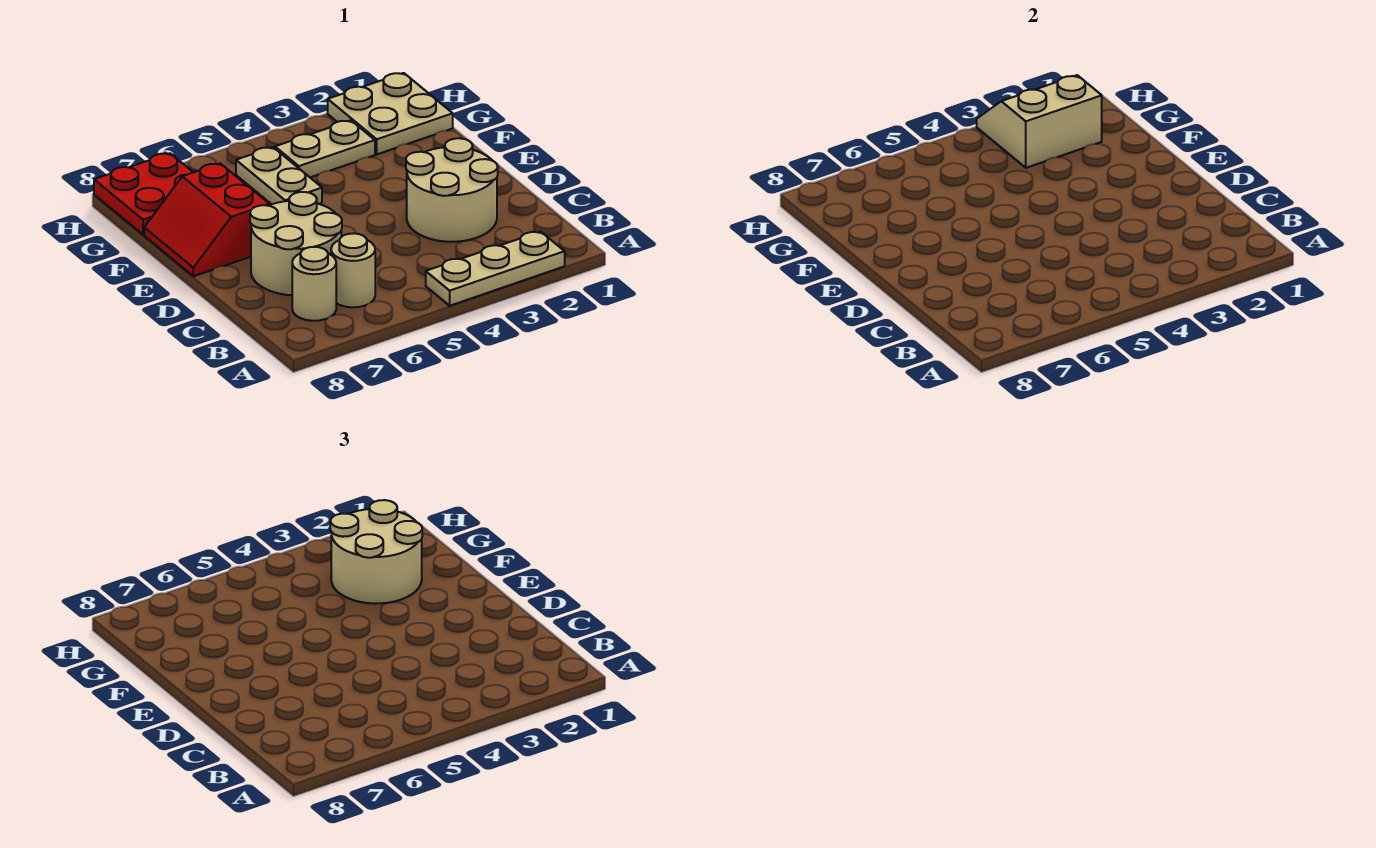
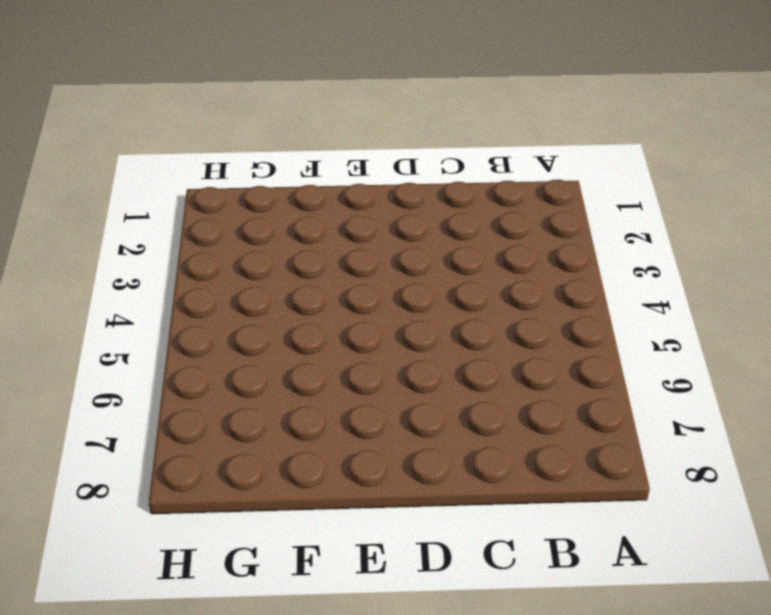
none -> tan plate A2:A4 level 1
none -> tan round brick B6 level 1
none -> tan round brick B7 level 1

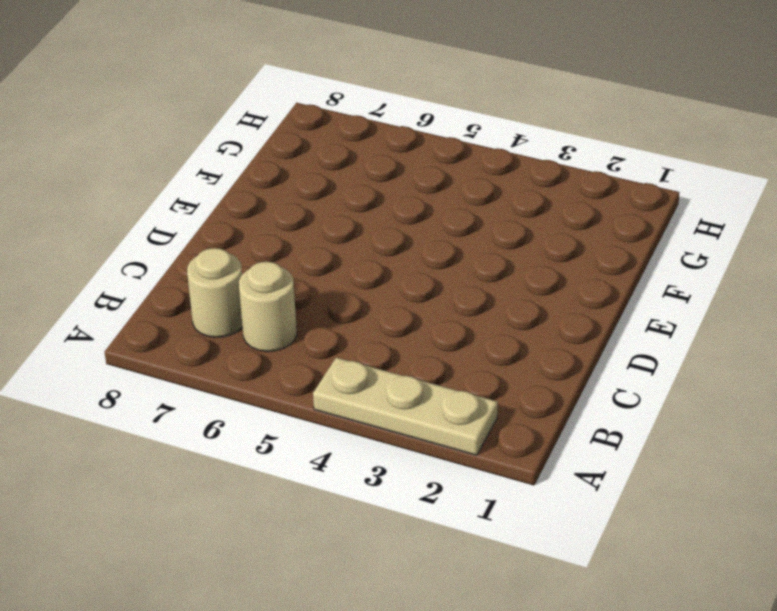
none -> tan round brick C2:D3 level 1
none -> tan round brick C6:D7 level 1
none -> red slope E7:F8 level 1 top 7

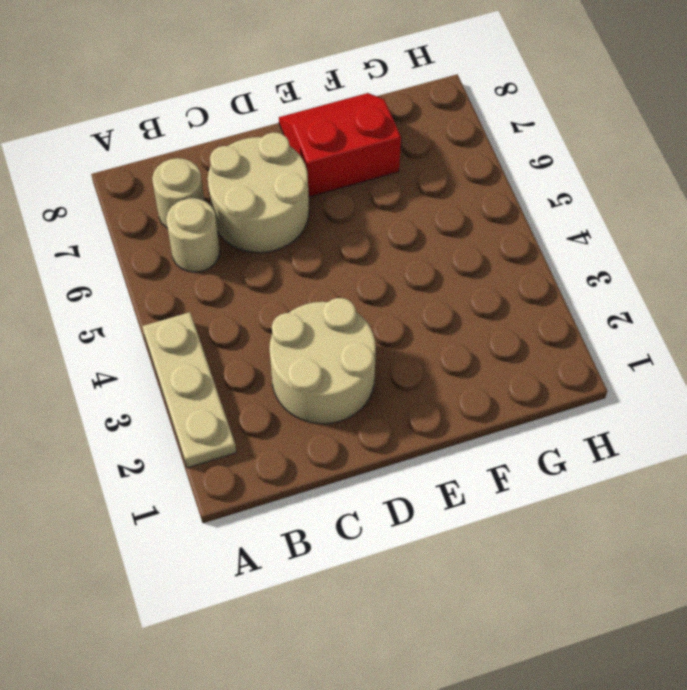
none -> tan plate F5:G5 level 1
none -> tan plate G1:H2 level 1
none -> tan plate G3:G4 level 1

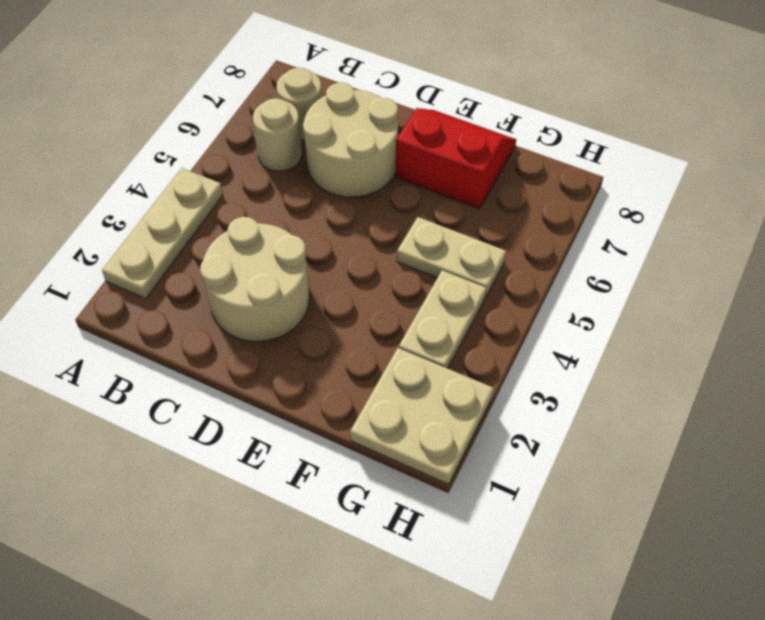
none -> red plate G7:H8 level 1
none -> tan slope G2:H3 level 2 top G
none -> tan round brick F2:G3 level 3

